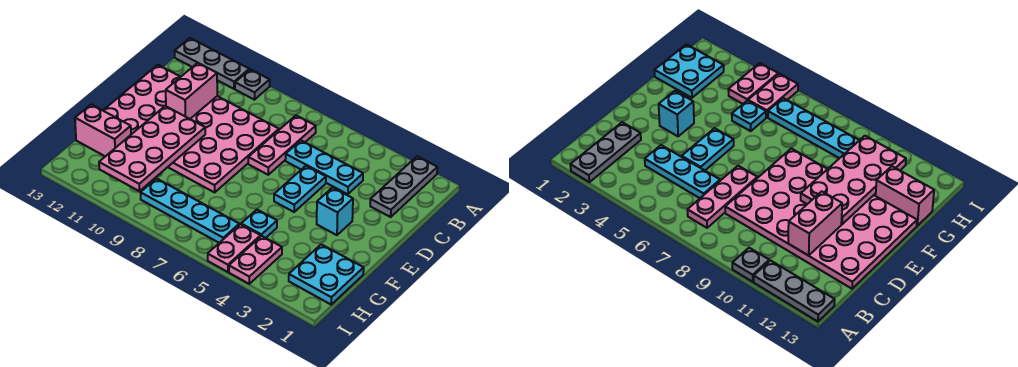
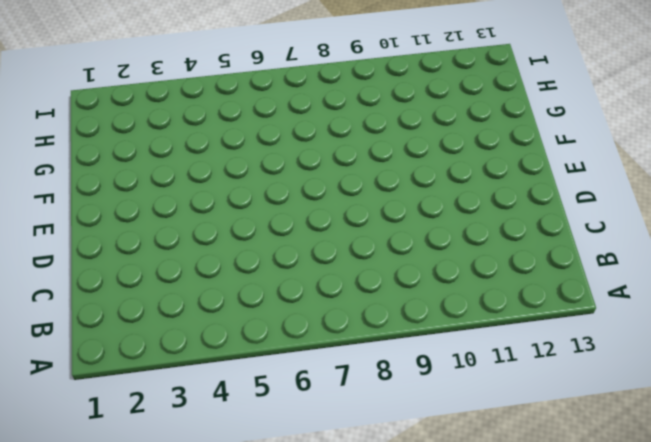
none -> grey plate A2:C2 level 1
none -> grey plate A10 level 1
none -> grey plate A11:A13 level 1

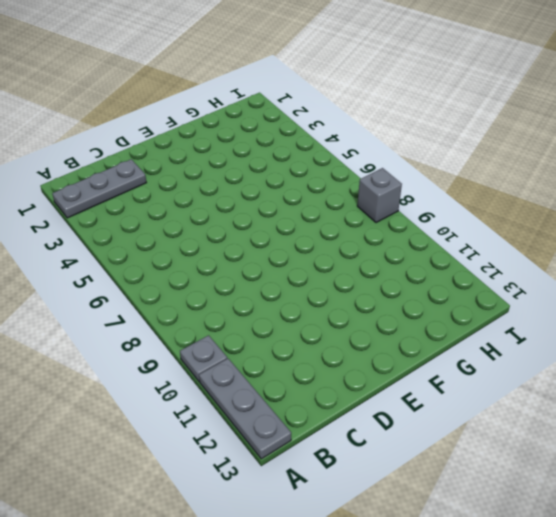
grey brick I8 level 1 -> none
none -> pink plate B7:D7 level 1
none -> cyan plate C4:C6 level 1
none -> pink plate C8:F13 level 1

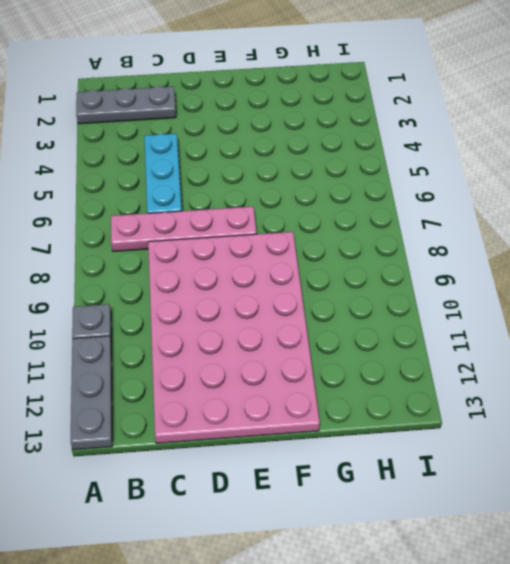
pink plate B7:E7 level 1 -> pink plate B7:D7 level 1
none -> cyan plate D5:E5 level 1
none -> cyan brick E3 level 1
none -> cyan plate G1:H2 level 1

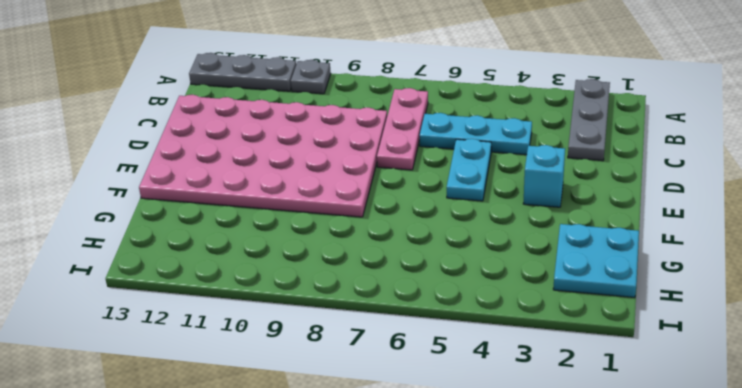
none -> cyan plate G5 level 1
none -> pink brick G12:G13 level 1
none -> pink plate H4:I4 level 1

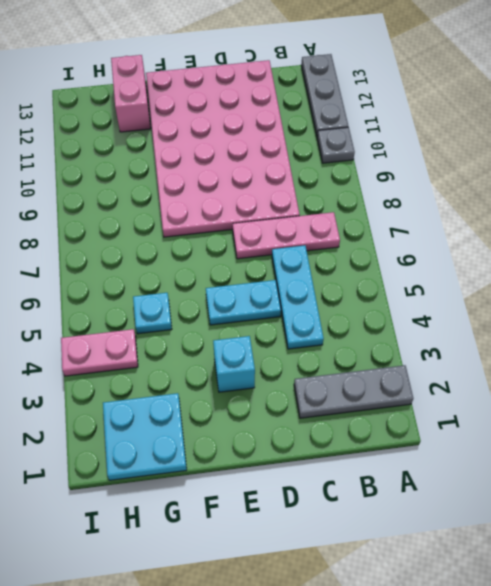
none -> pink plate H5:I5 level 1
none -> cyan plate H6:H9 level 1
none -> pink brick C11:D11 level 2

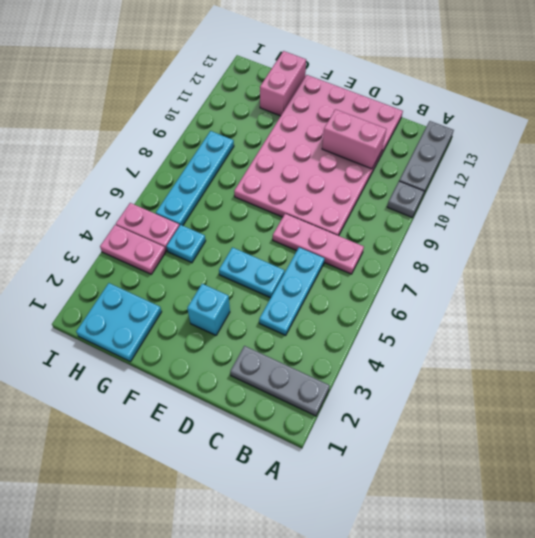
none -> pink plate E10:H11 level 2

